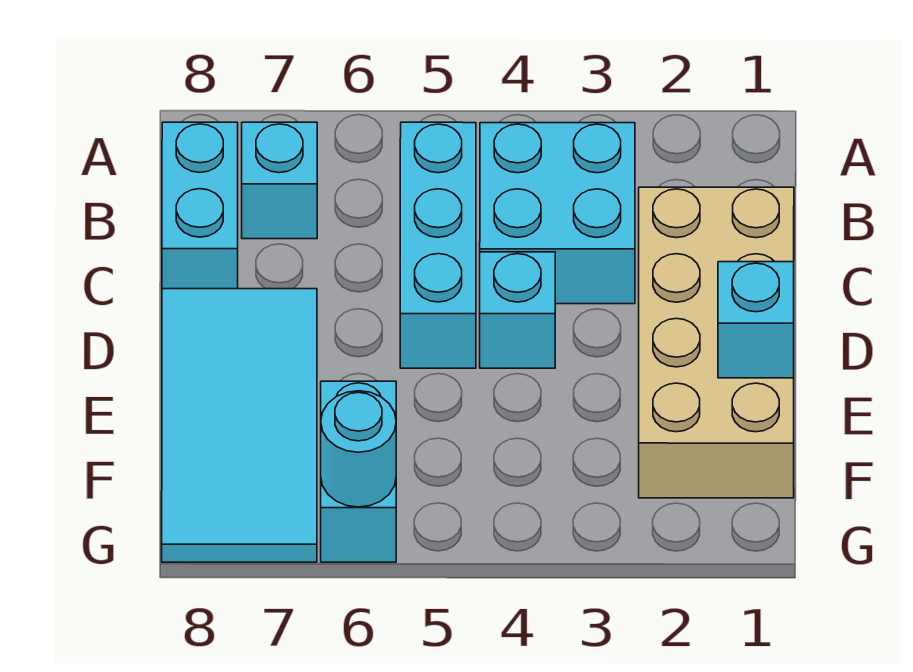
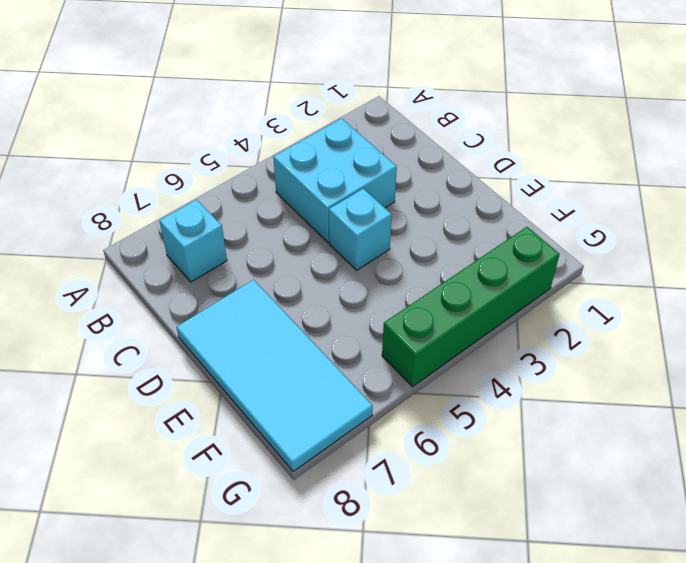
green brick G2:G5 level 1 -> none
none -> cyan brick B5:D5 level 1
none -> cyan brick B8:C8 level 1

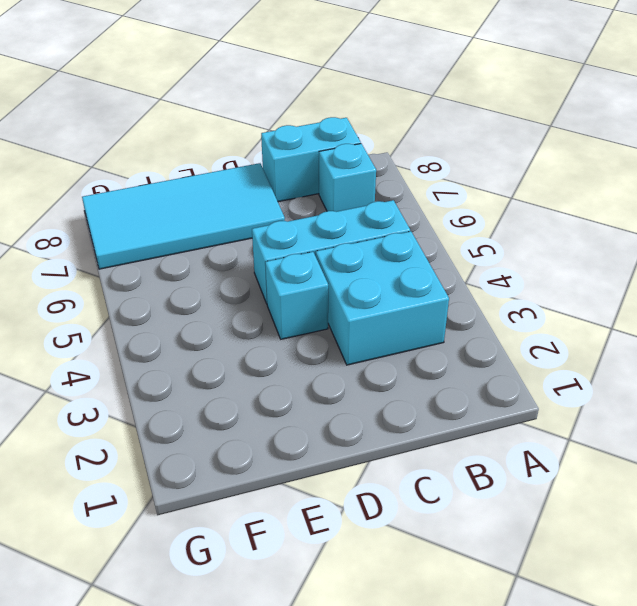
none -> tan brick C1:F2 level 1
none -> cyan brick F6:G6 level 1

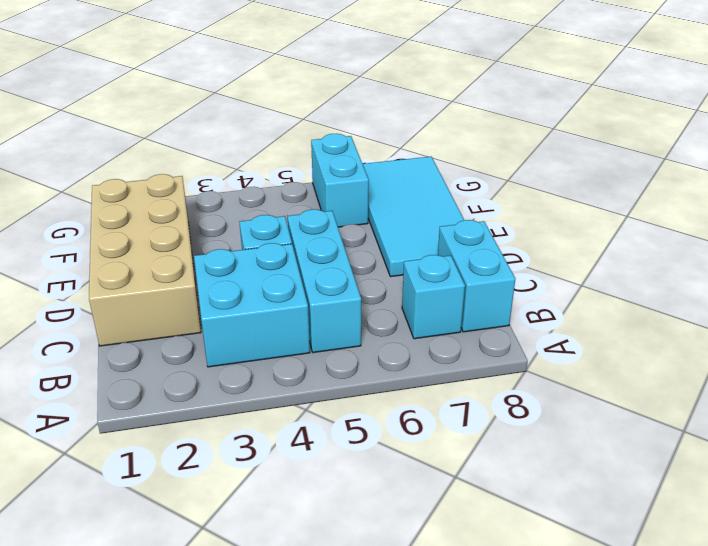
none -> cyan brick E1 level 2
none -> cyan round brick G6 level 2

